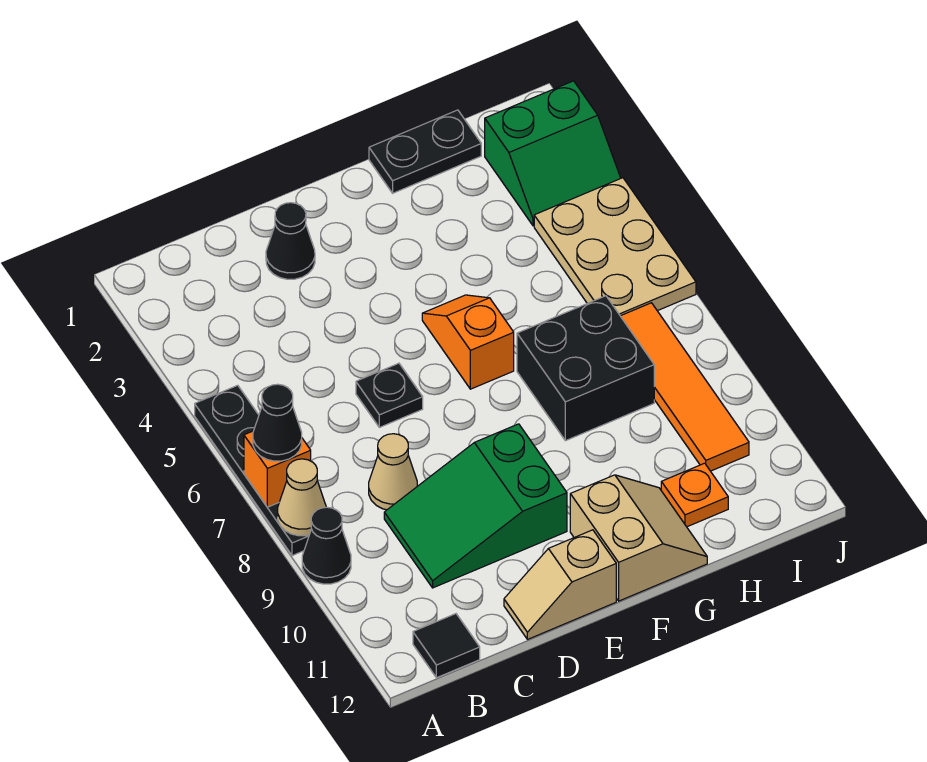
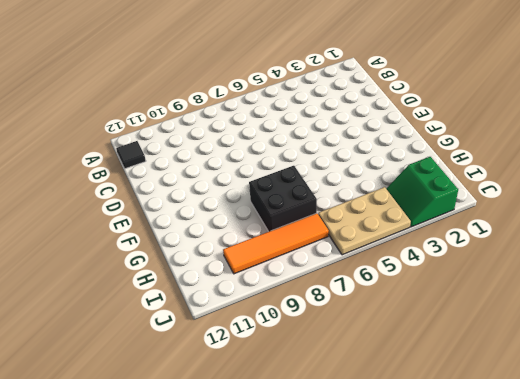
none -> black plate A5:A8 level 1
none -> black cone A9 level 1
none -> tan cone C8 level 1

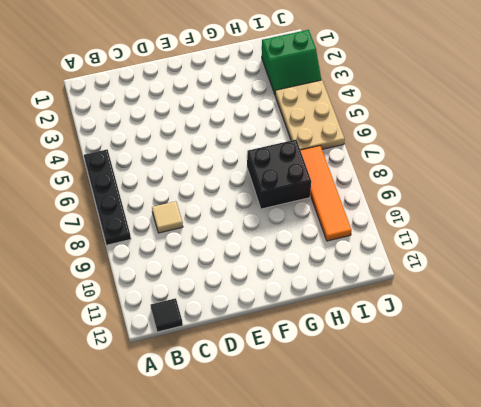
tan tile C8 level 1 -> tan cone C8 level 1
none -> black cone A9 level 1
none -> green slope C9:E10 level 1 top E
none -> black cone D2 level 1

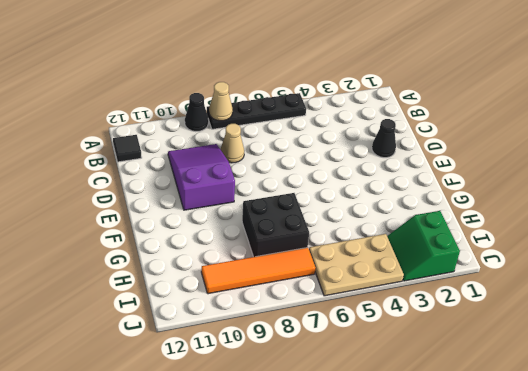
purple slope C9:E10 level 1 top E -> green slope C9:E10 level 1 top E
none -> black plate D6 level 1
none -> tan slope D12:E12 level 1 top E
none -> orange slope F5:F6 level 1 top 6

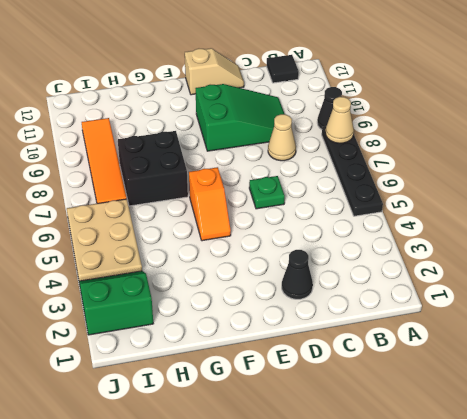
green plate D6 level 1 -> black plate D6 level 1
none -> tan slope F11:G12 level 1 top F
none -> black plate G1:H1 level 1
none -> orange plate H11 level 1

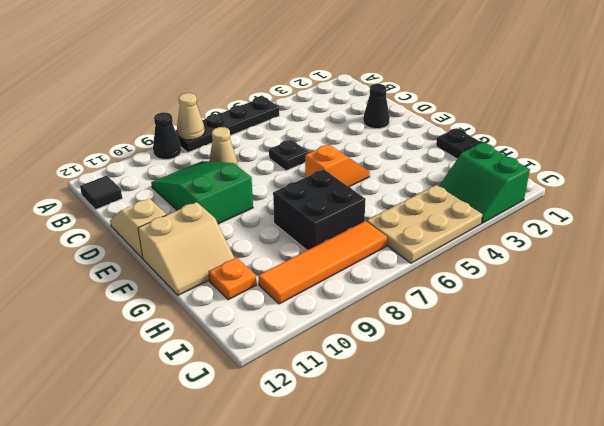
none -> orange brick A7 level 2
none -> black cone A7 level 3

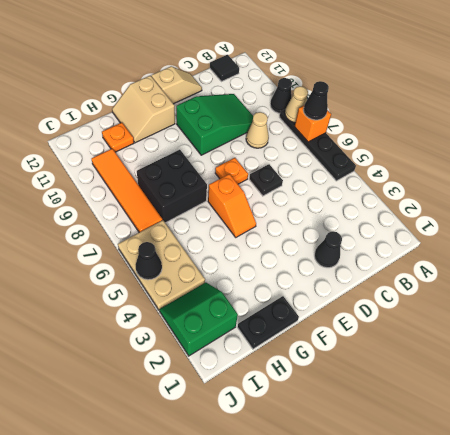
orange plate E7 level 1 -> none
black cone J5 level 2 -> none

